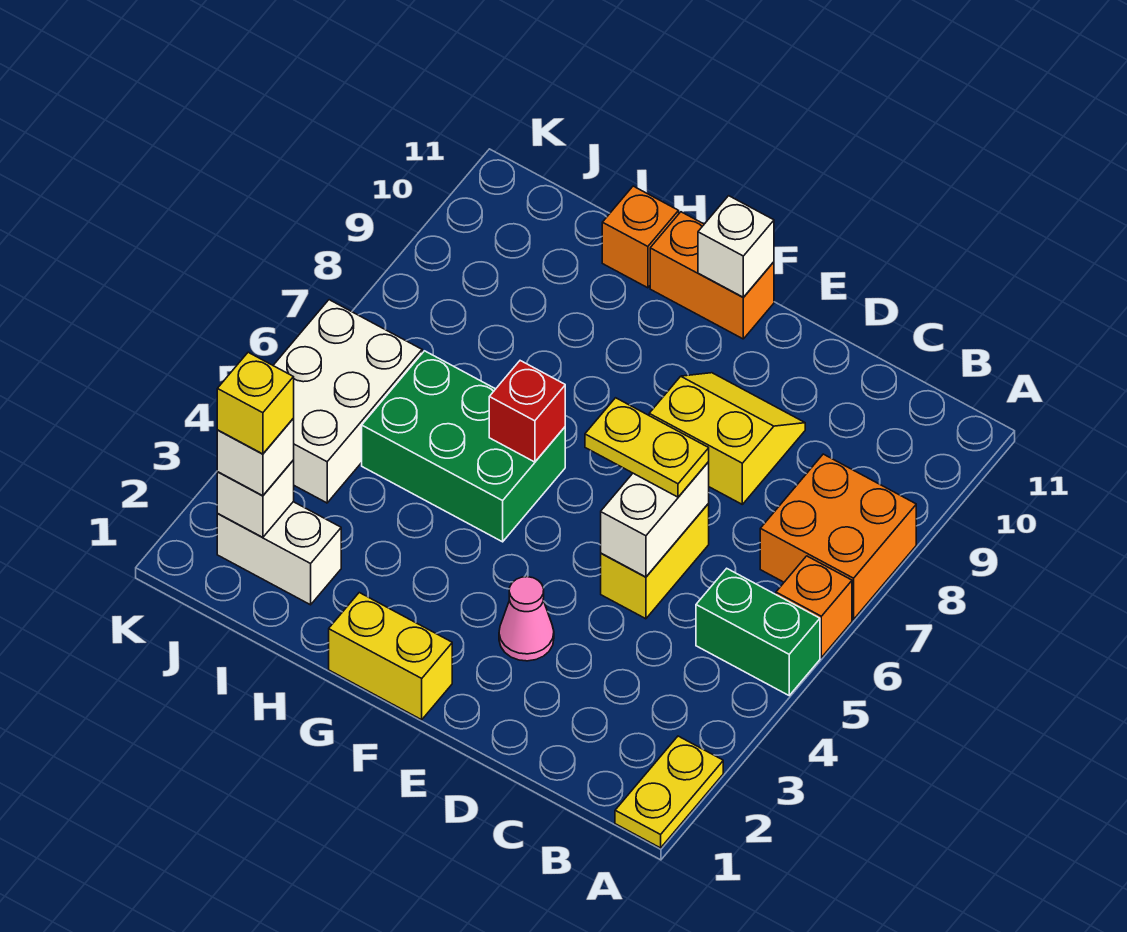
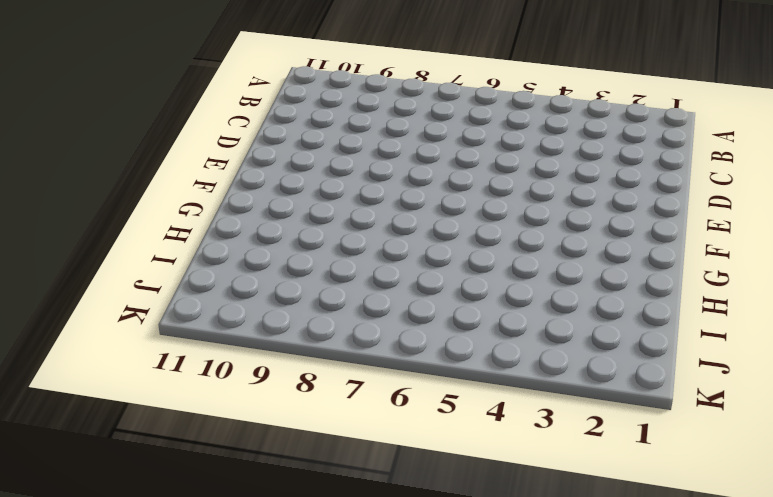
none -> yellow plate A1:A2 level 1
none -> green brick A5:B5 level 1
none -> orange brick A6 level 1

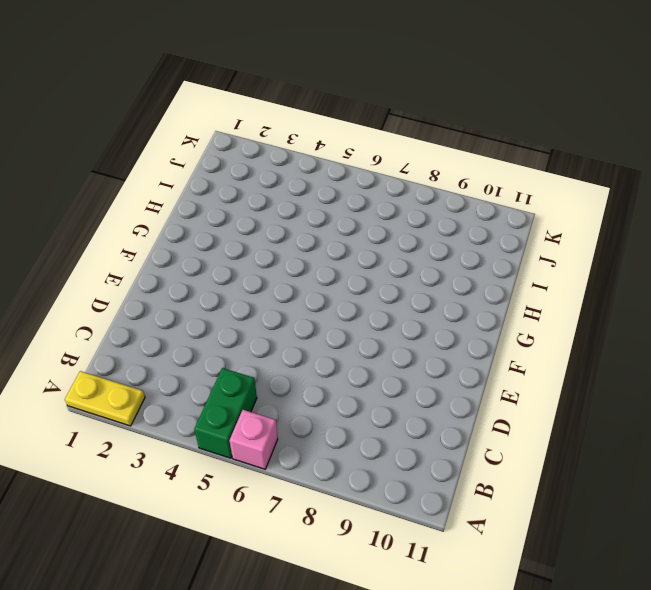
pink brick A6 level 1 -> orange brick A6 level 1
none -> orange brick A7:B8 level 1
none -> yellow brick D5:D6 level 1
none -> yellow slope D8:E9 level 1 top 8

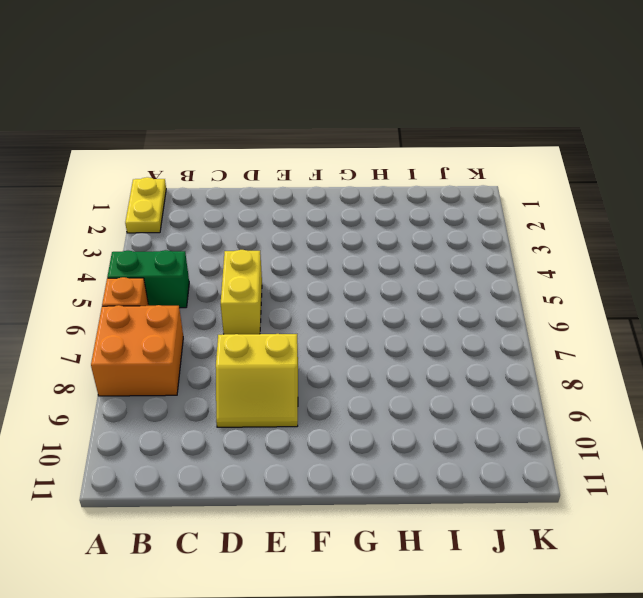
none -> pink cone E3 level 1
none -> yellow brick F1:G1 level 1
none -> orange brick F11:G11 level 1

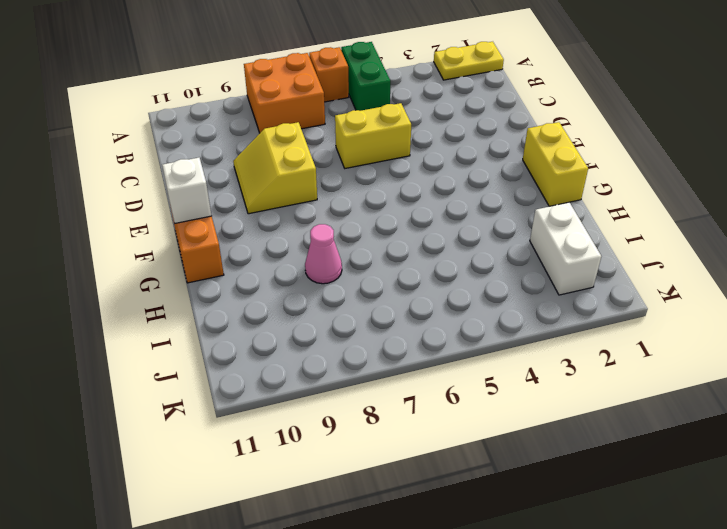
pink cone H8 level 1 -> pink cone E3 level 1
none -> green brick G5:I6 level 1
none -> orange brick H11 level 1
none -> white brick J4:K6 level 1

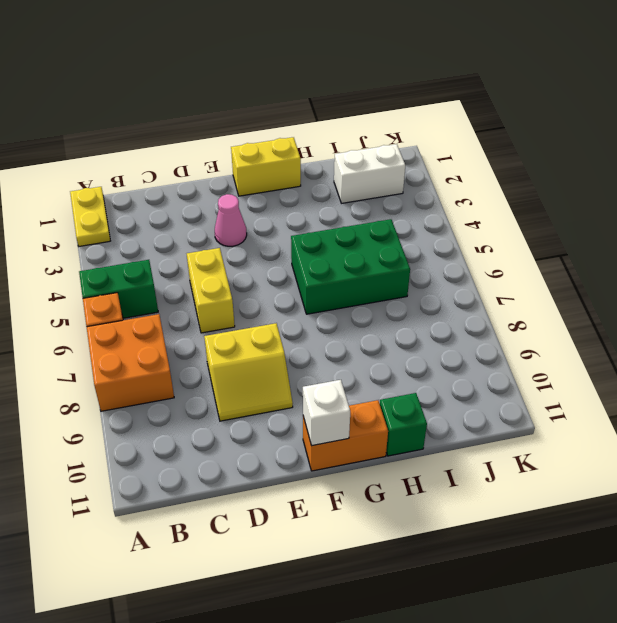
green brick H11 level 1 -> orange brick H11 level 1
none -> white brick J4:K6 level 1
none -> white brick D5:D6 level 2
none -> red brick G6 level 2

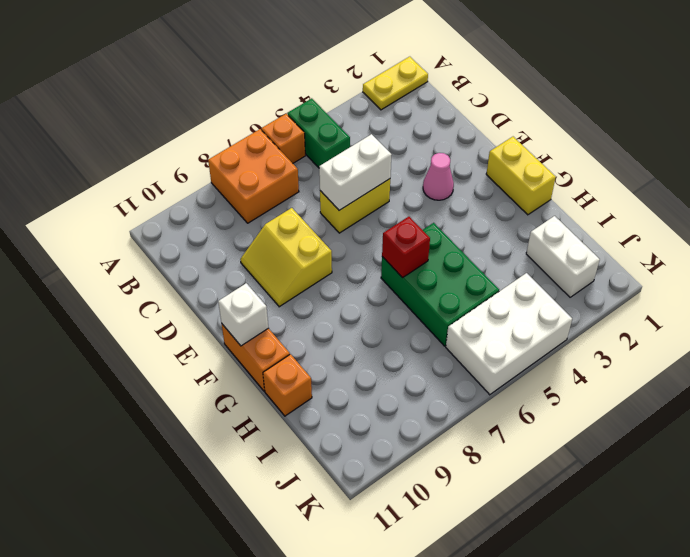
none -> white brick J2 level 2
none -> yellow plate D6:E6 level 3
none -> white brick J2 level 3

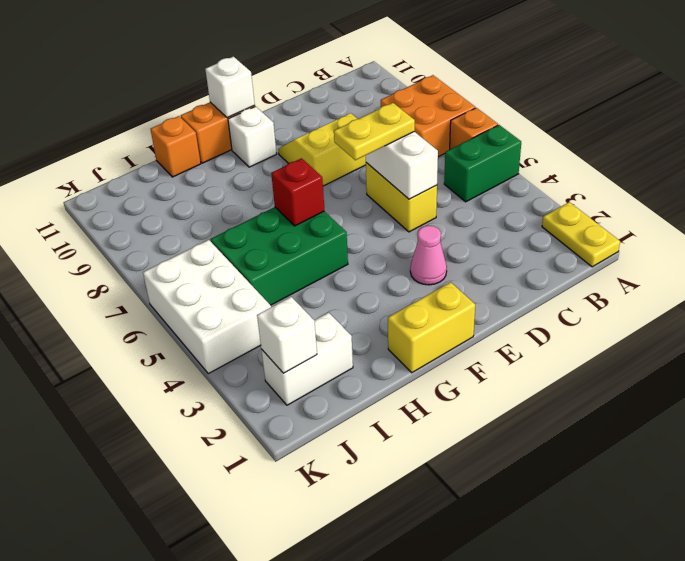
white brick F10 level 1 -> white brick J2 level 3
none -> yellow brick J2 level 4

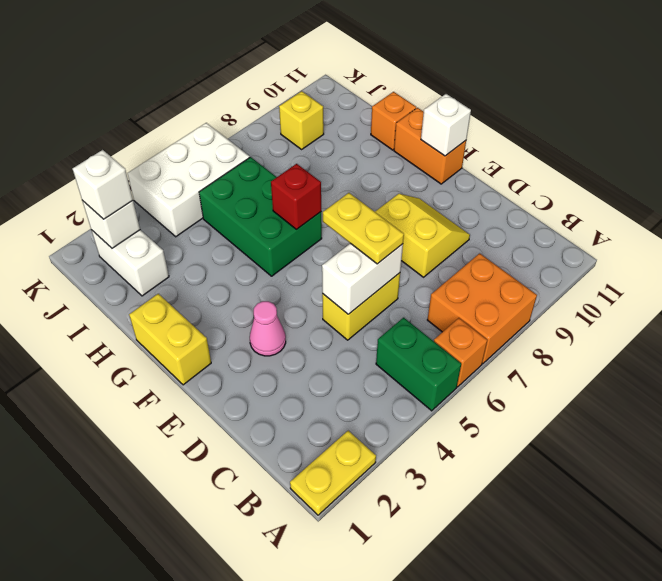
yellow brick J9 level 1 -> yellow brick J2 level 4

